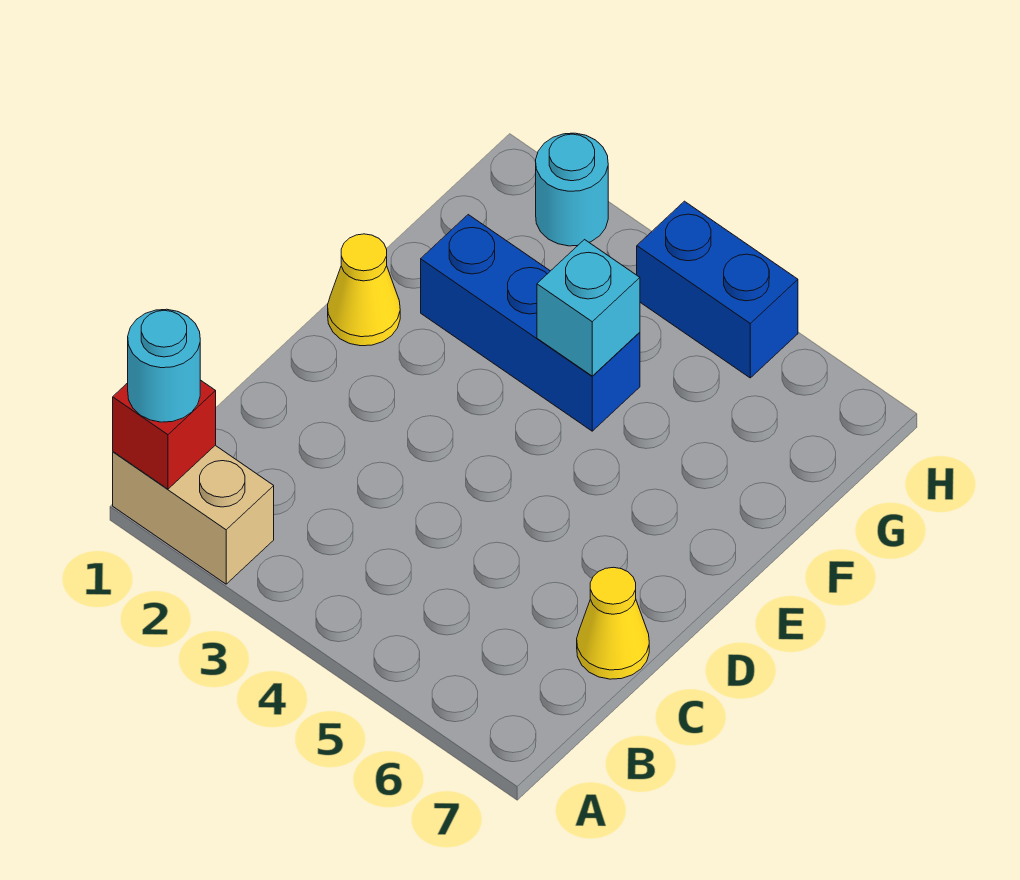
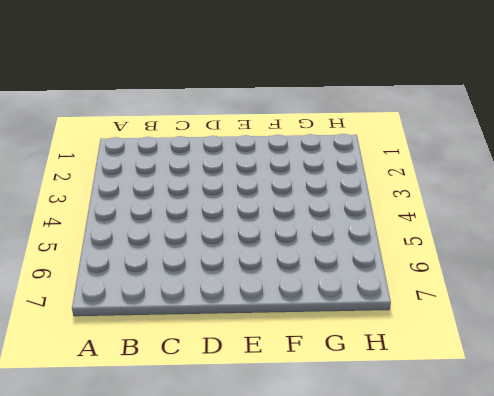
none -> tan brick A1:A2 level 1
none -> yellow cone C7 level 1

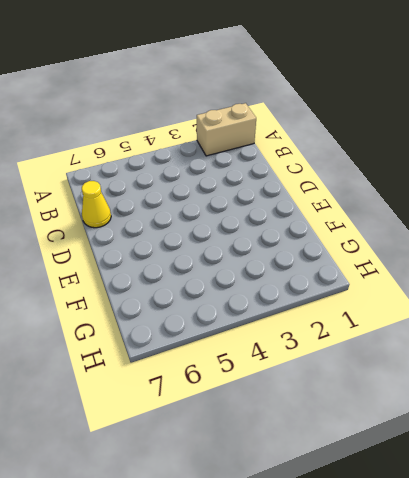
none -> yellow cone E1 level 1
none -> blue brick F2:F4 level 1

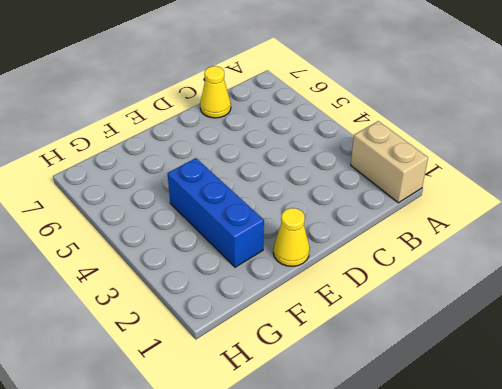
none -> cyan round brick H2 level 1
none -> blue brick H4:H5 level 1

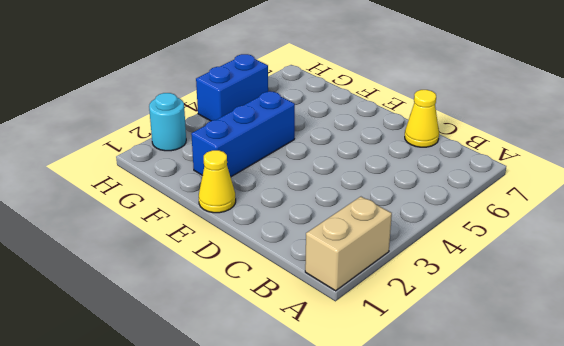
none -> red brick A1 level 2
none -> cyan brick F4 level 2

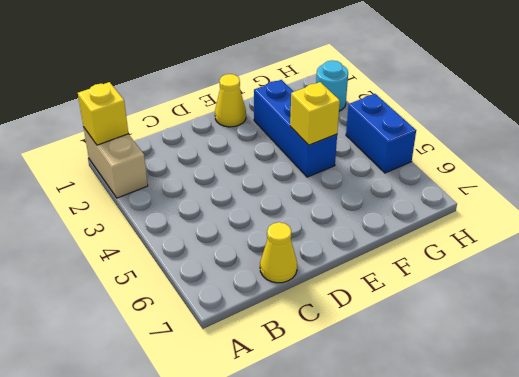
yellow brick A1 level 2 -> red brick A1 level 2
yellow brick F4 level 2 -> cyan brick F4 level 2
none -> cyan round brick A1 level 3

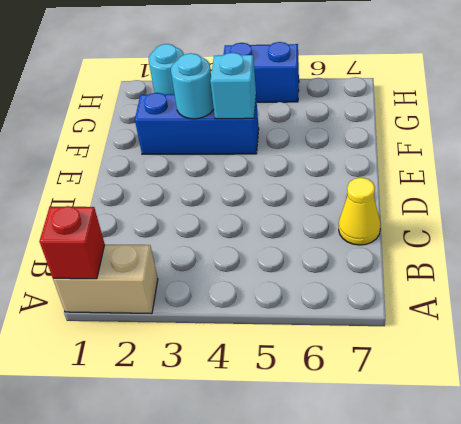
cyan round brick F3 level 2 -> cyan round brick A1 level 3
none -> yellow cone E1 level 1

